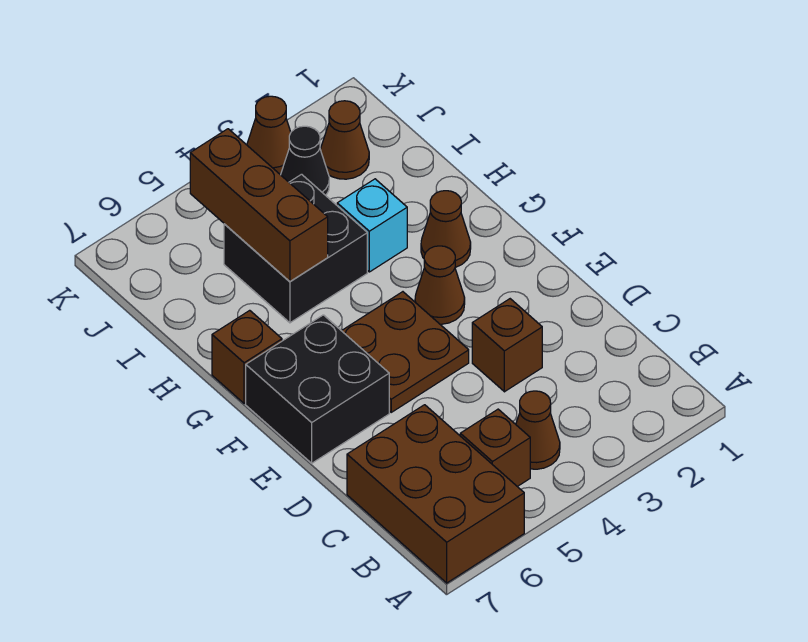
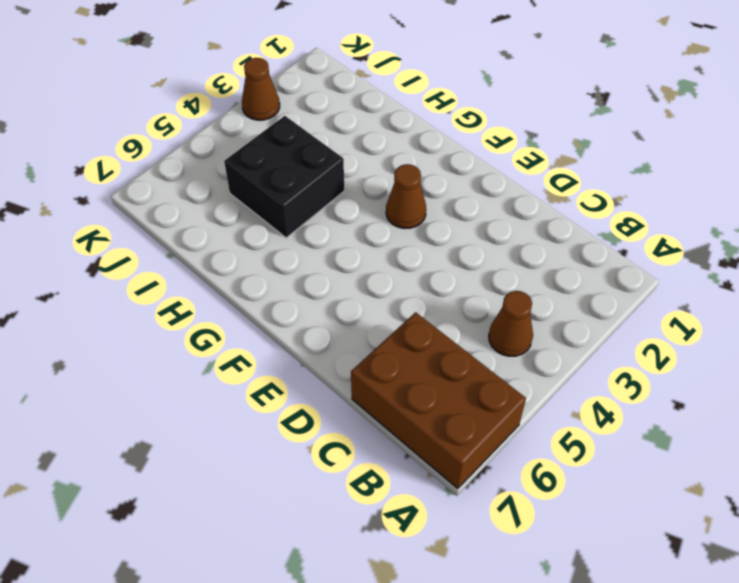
none -> brown brick B5 level 1
none -> brown brick D3 level 1
none -> brown plate E4:F5 level 1

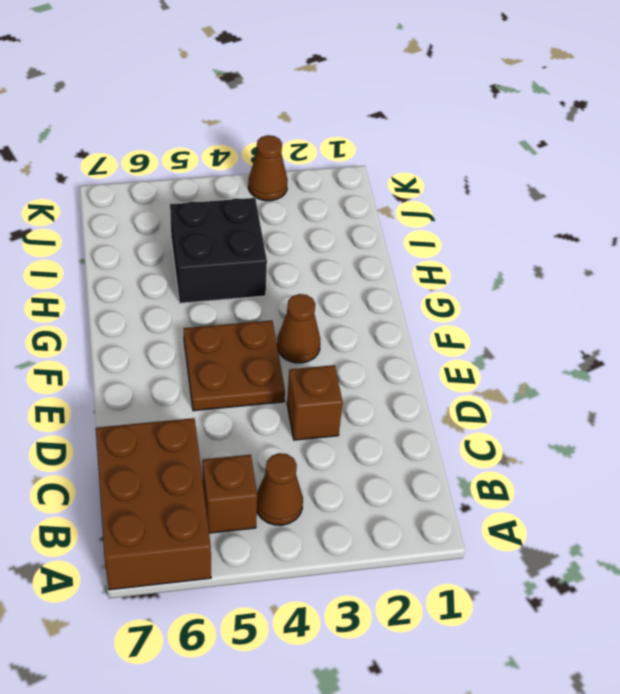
none -> black brick E6:F7 level 1
none -> brown cone G2 level 1
none -> brown brick G7 level 1

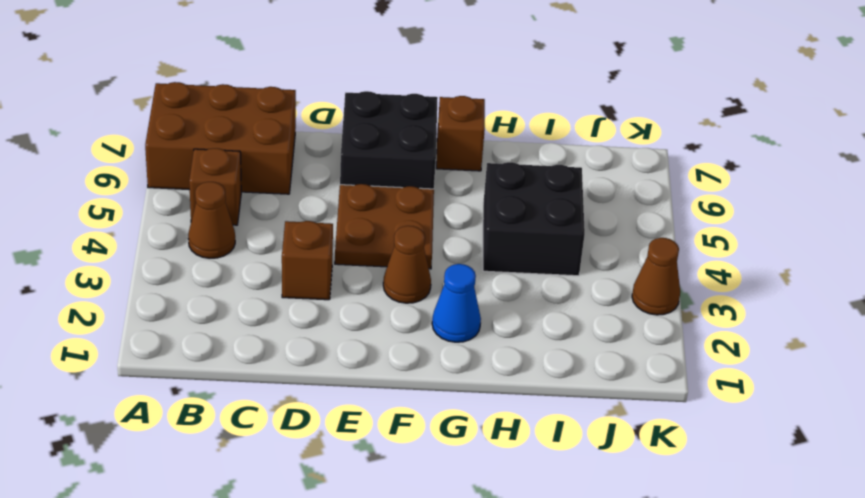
blue cone G2 level 1 -> brown cone G2 level 1
none -> cyan brick H3 level 1
none -> brown cone J2 level 1
none -> black cone J3 level 1

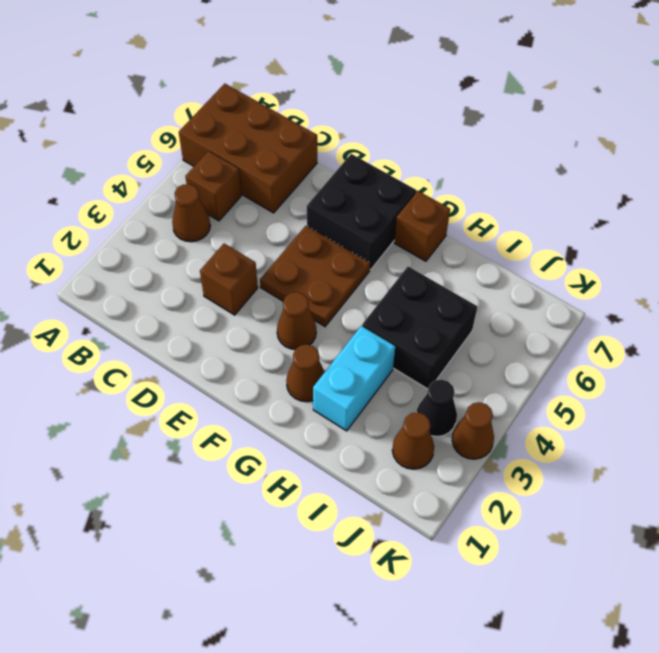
cyan brick H2:H3 level 1 -> cyan brick H3 level 1
none -> brown brick H5:J5 level 2

